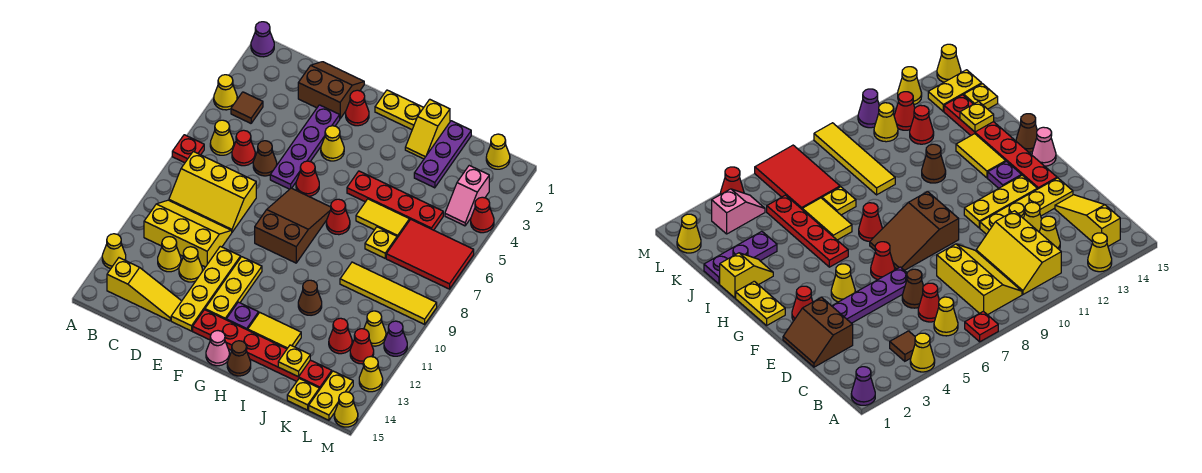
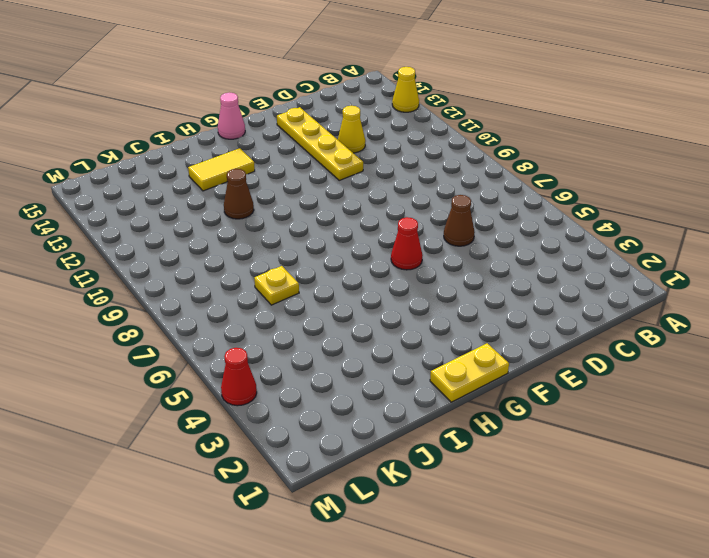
none -> purple cone A1 level 1
none -> yellow cone A4 level 1
none -> red plate A7 level 1
none -> brown tile B4 level 1

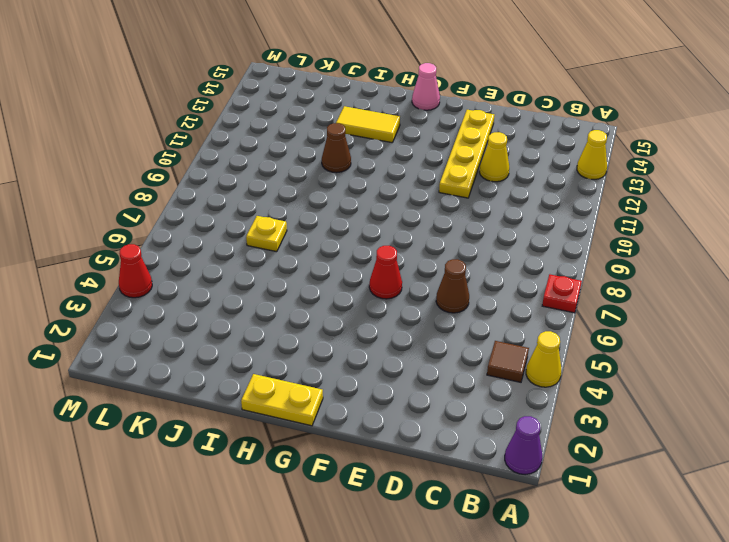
none -> yellow cone B6 level 1
none -> yellow slope B8:D9 level 1 top 8
none -> yellow slope B10:D11 level 1 top 11
none -> yellow slope B14:D14 level 1 top B

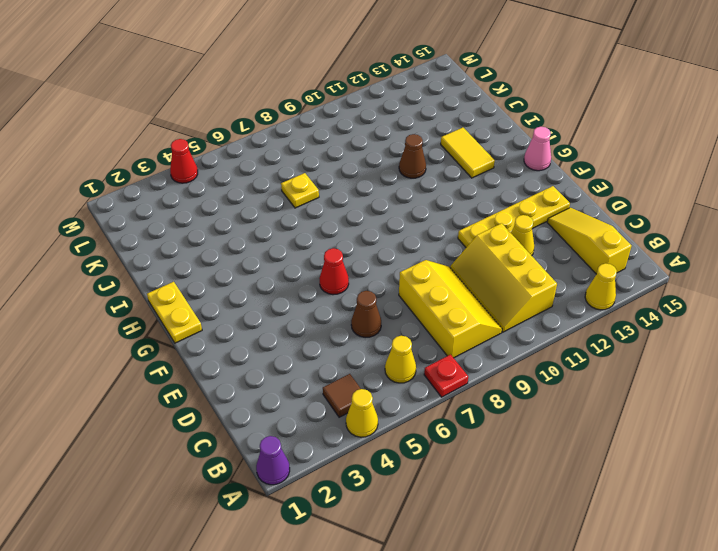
none -> red cone C6 level 1
none -> yellow cone C12 level 1
none -> brown slope D1:E2 level 1 top 2
none -> purple plate E3:E6 level 1

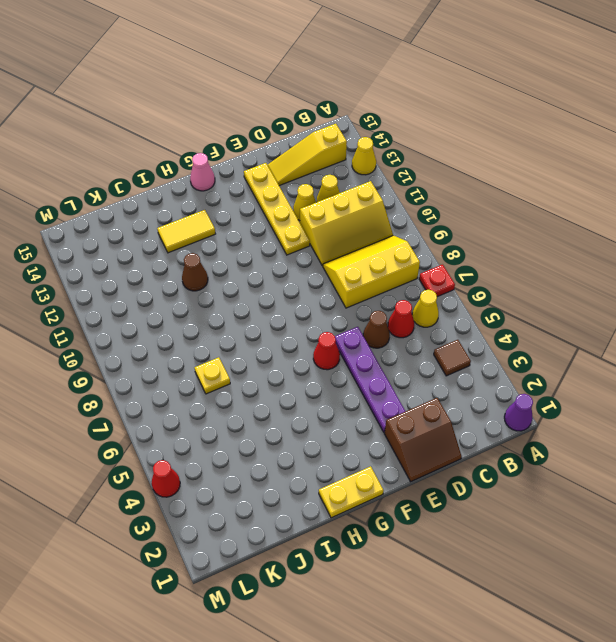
none -> yellow cone A4 level 1
none -> red cone F2 level 1
none -> yellow cone F4 level 1
none -> brown slope F7:G9 level 1 top 9

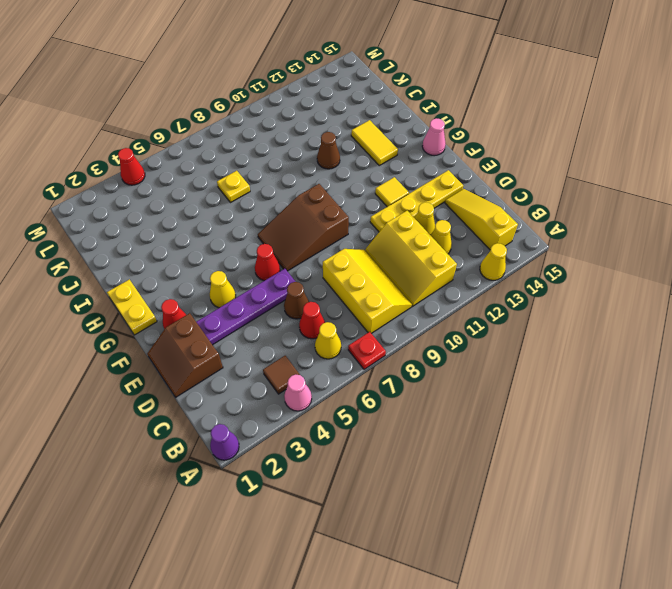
pink cone A4 level 1 -> yellow cone A4 level 1
yellow tile F12 level 1 -> yellow plate F11:F13 level 1
none -> red plate F14:K14 level 1
none -> purple plate G13 level 1
none -> red plate H5:K5 level 1
none -> red cone H7 level 1

